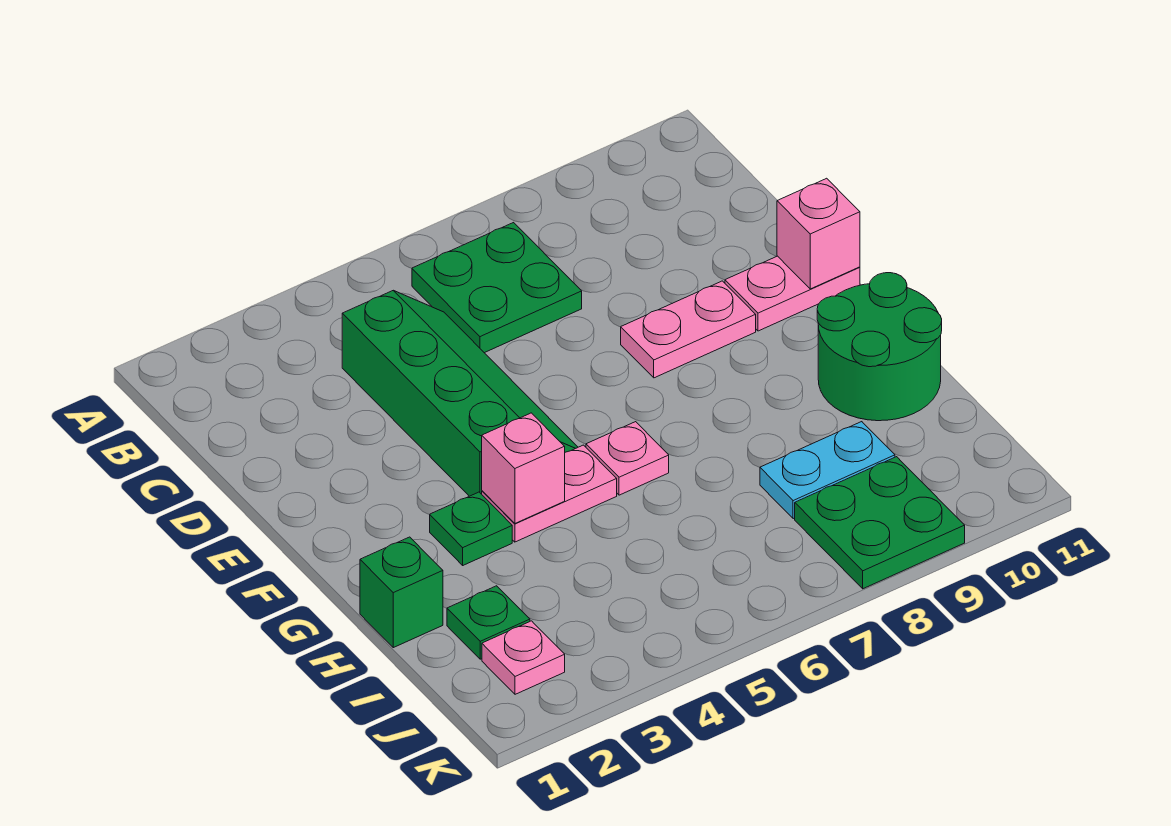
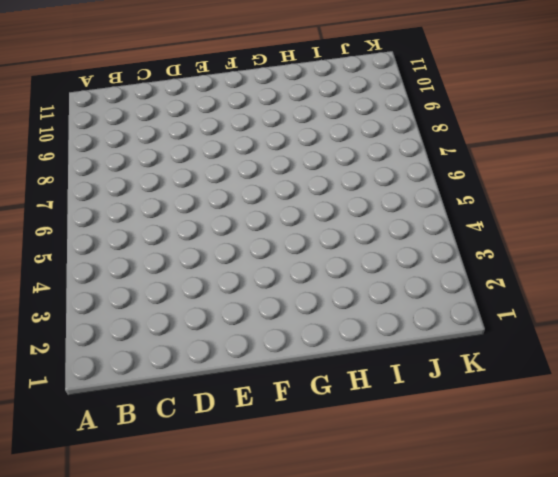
none -> green plate B6:C7 level 1
none -> green slope C4:F5 level 1 top 4
none -> pink plate E8:E9 level 1

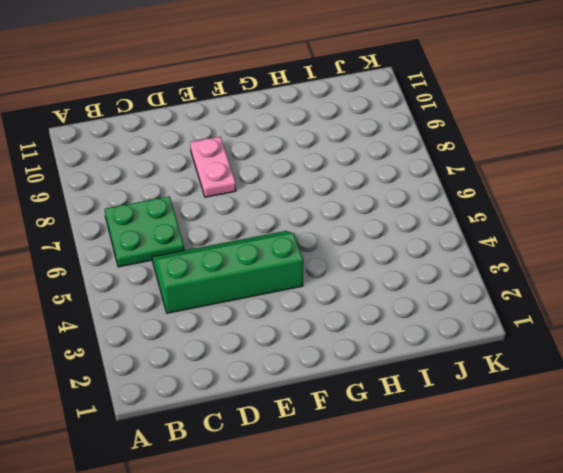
none -> pink plate E10:E11 level 1
none -> green plate G3 level 1
none -> pink plate G4:G5 level 1

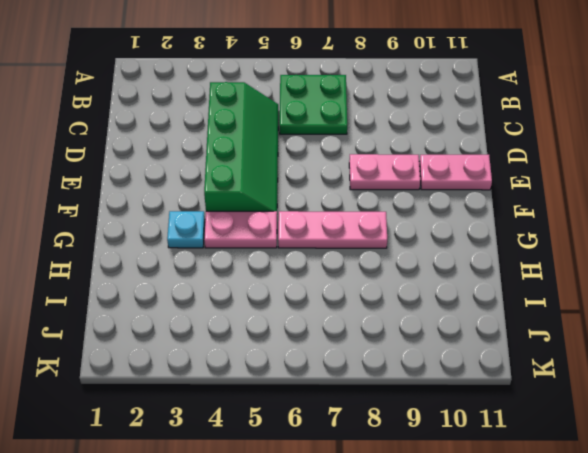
cyan plate G3 level 1 -> green plate G3 level 1
pink plate G6:G8 level 1 -> pink plate G6 level 1
none -> green round brick G10:H11 level 1
none -> green brick H1 level 1
none -> green plate I2 level 1

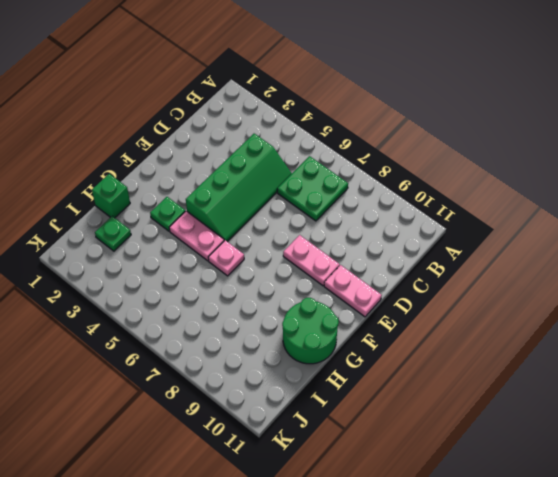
none -> cyan plate I8:I9 level 1
none -> pink plate J2 level 1
none -> green plate J8:K9 level 1

